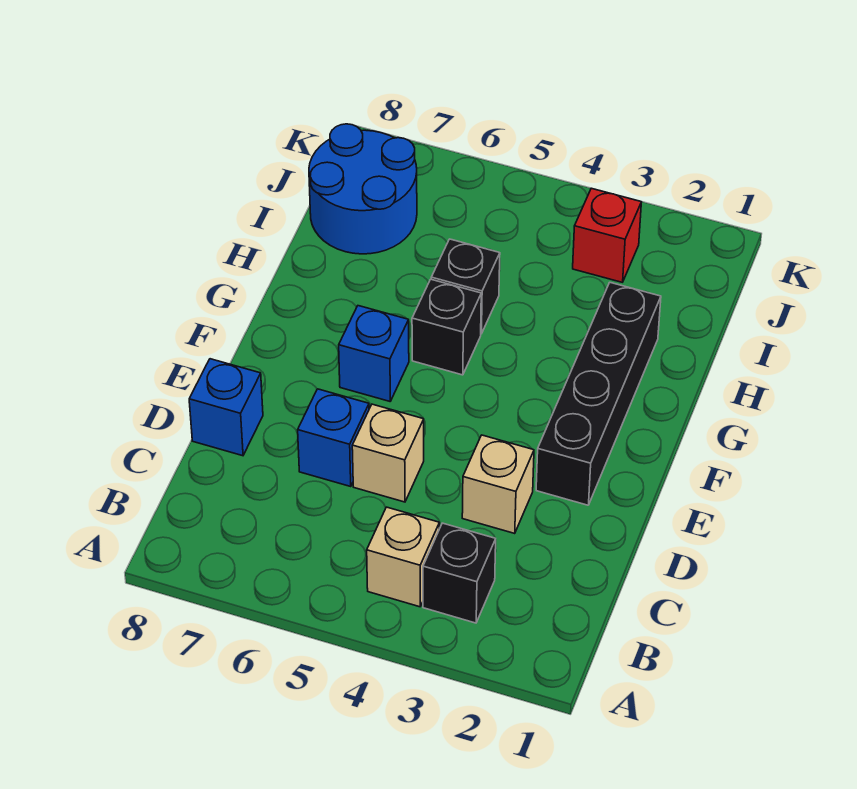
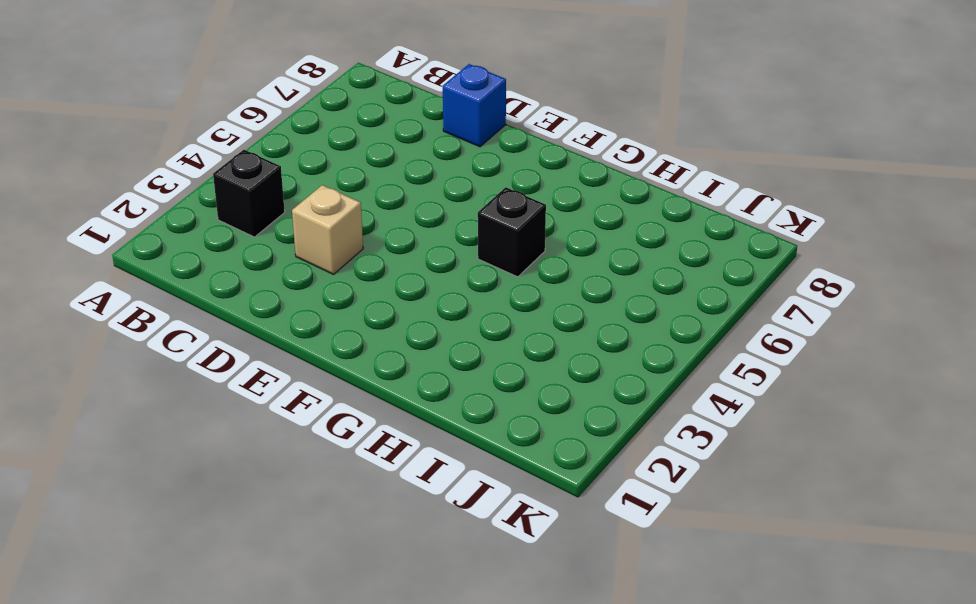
none -> tan brick B4 level 1
none -> tan brick D5 level 1
none -> blue brick D6 level 1

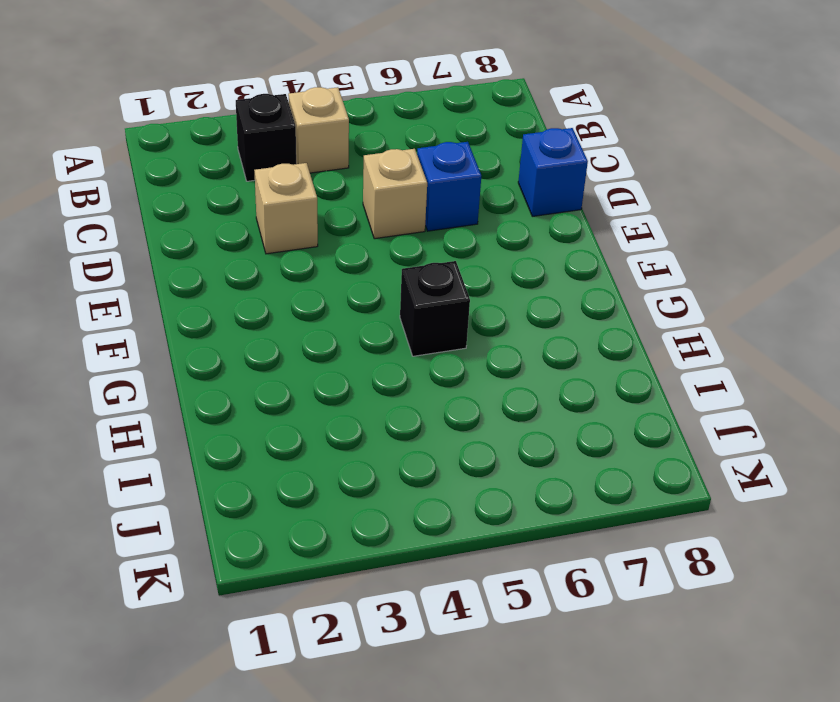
none -> black brick E2:H2 level 1
none -> blue brick F6 level 1
none -> black brick H5 level 1

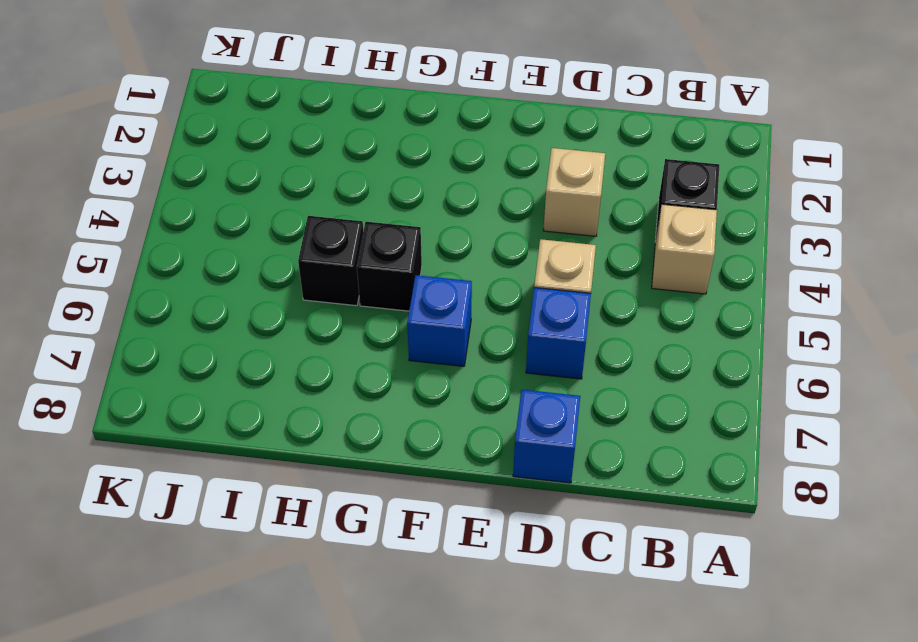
none -> black brick E2:H2 level 1
none -> blue round brick I7:J8 level 1
none -> red brick J3 level 1

